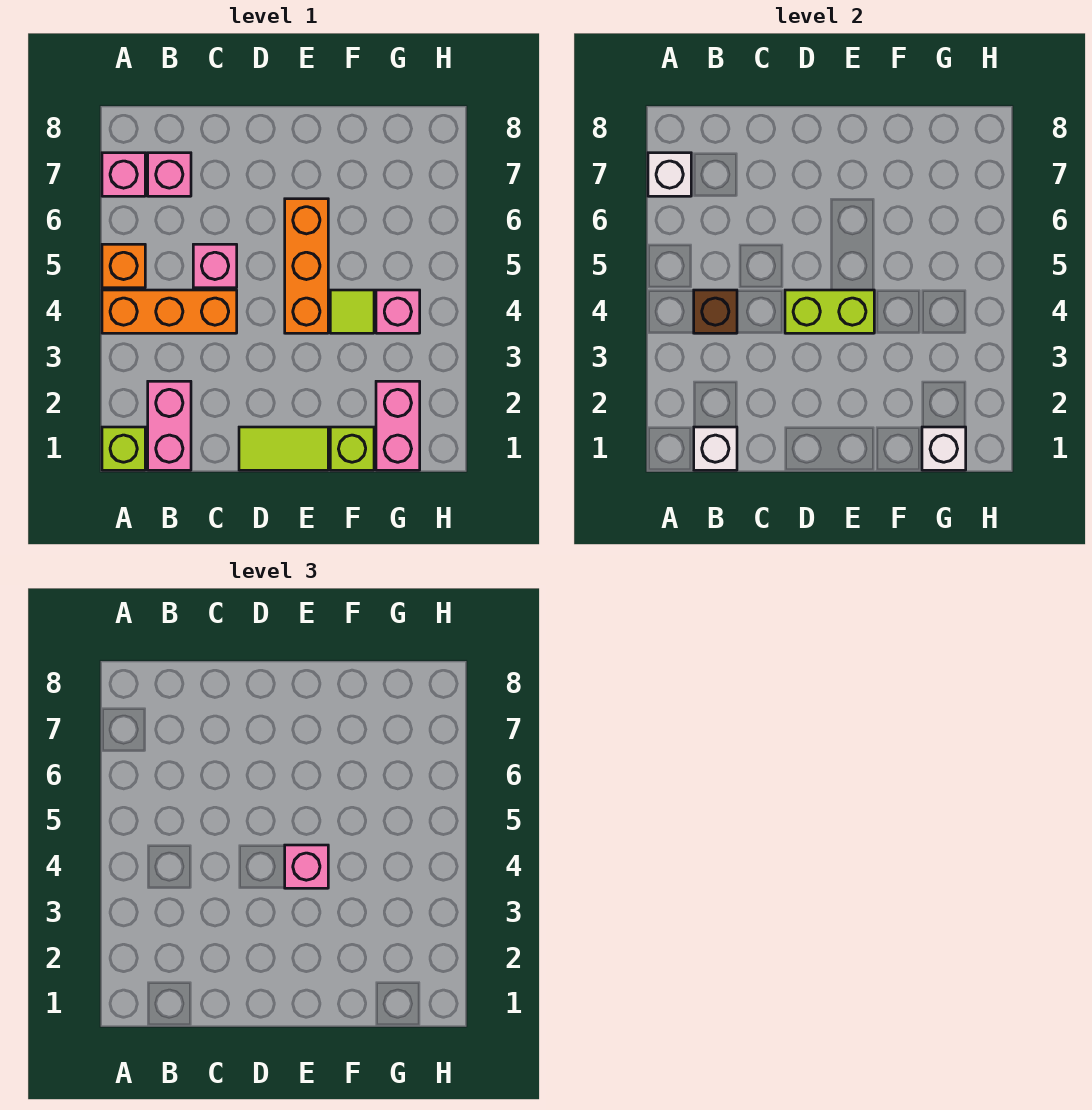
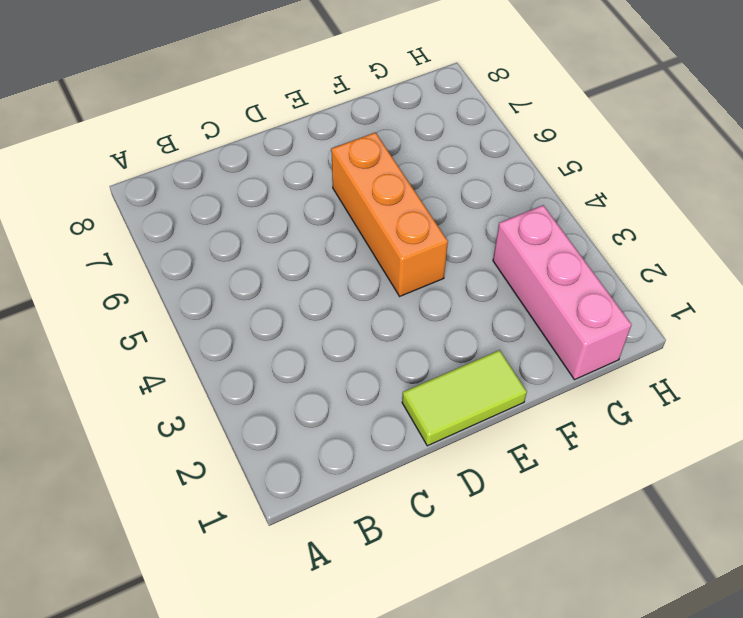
pink brick G1:G3 level 1 -> pink brick G1:G2 level 1
none -> lime brick A1 level 1
none -> orange brick A4:C4 level 1
none -> orange brick A5 level 1

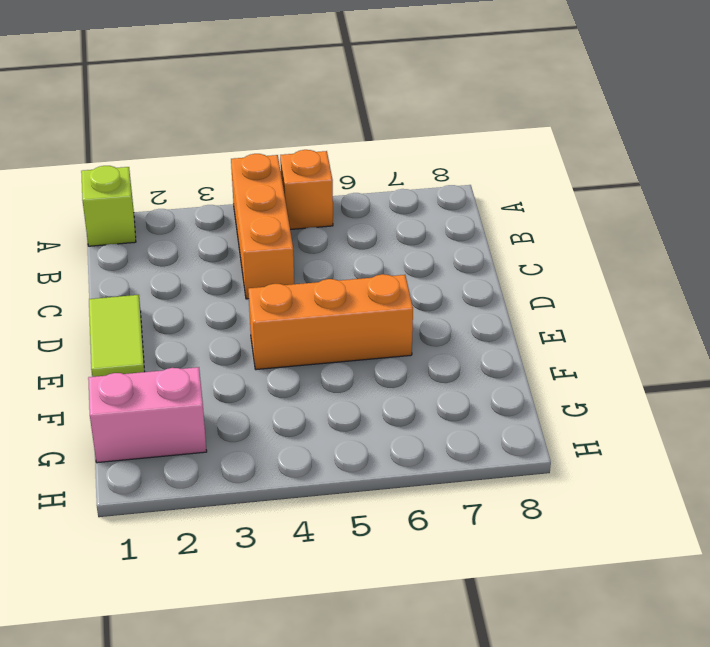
none -> pink brick A7 level 1
none -> pink brick B1:B2 level 1
none -> pink brick B7 level 1

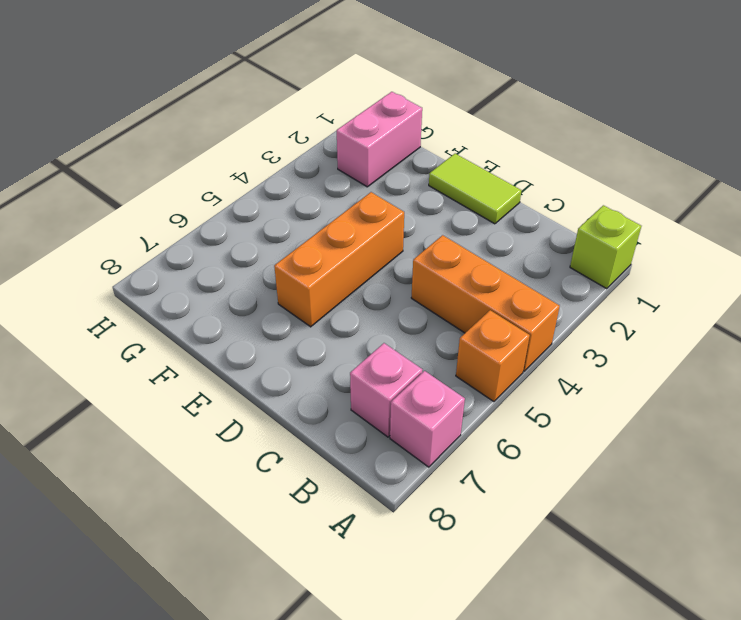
none -> pink brick B1:B2 level 1
none -> pink brick C5 level 1
none -> lime brick F1 level 1

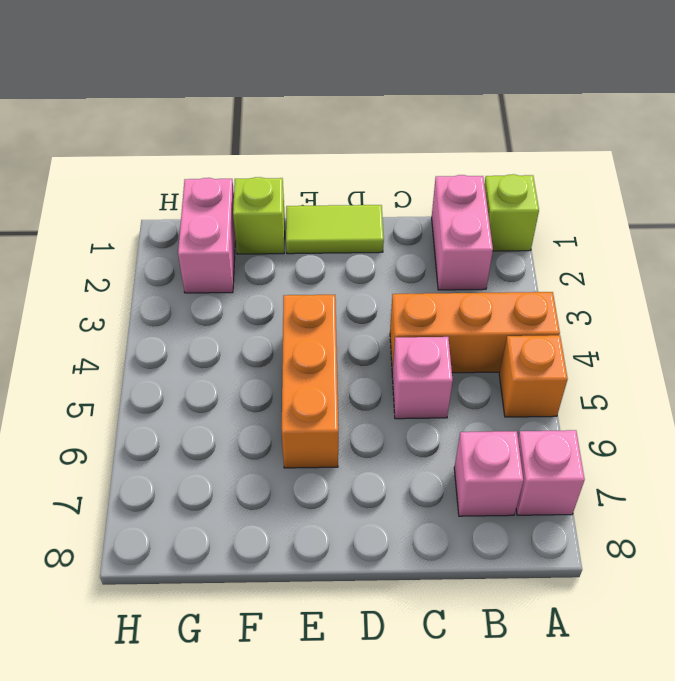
none -> lime tile F4 level 1
none -> pink brick G4 level 1
none -> white brick A7 level 2

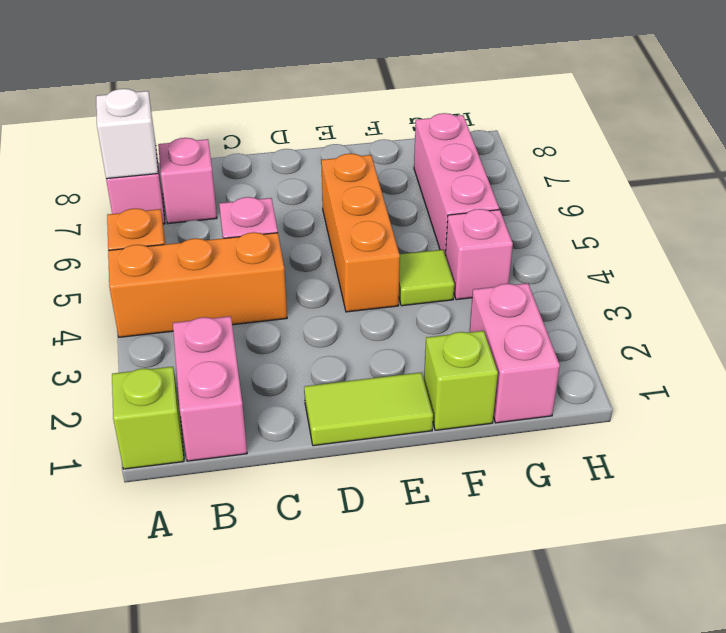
pink brick G5:G7 level 1 -> none
none -> white brick B1 level 2
none -> brown brick B4 level 2
none -> lime brick D4:E4 level 2

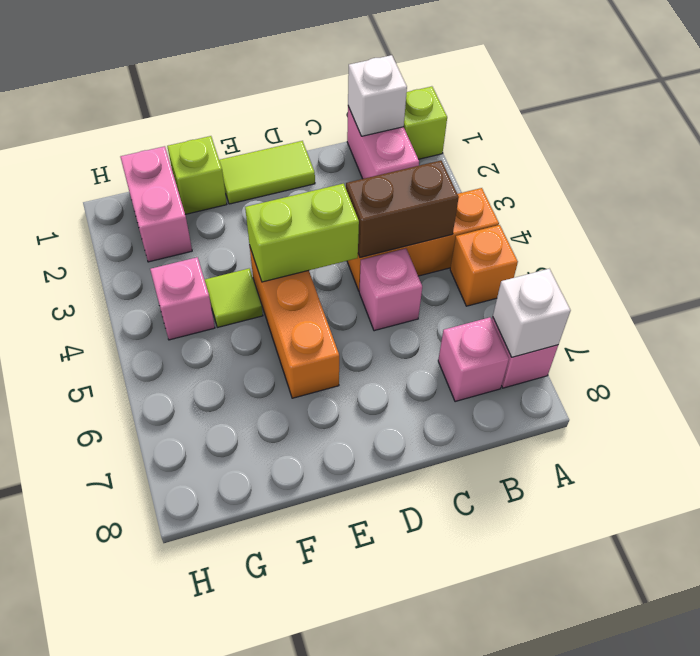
brown brick B4:C4 level 2 -> brown brick B4 level 2
none -> white brick G1 level 2
none -> pink brick E4 level 3

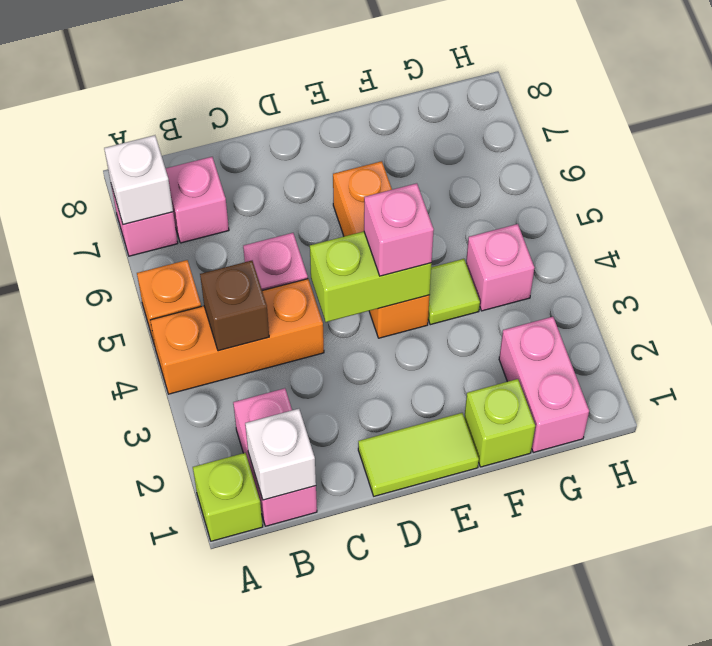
none -> white brick G1 level 2

